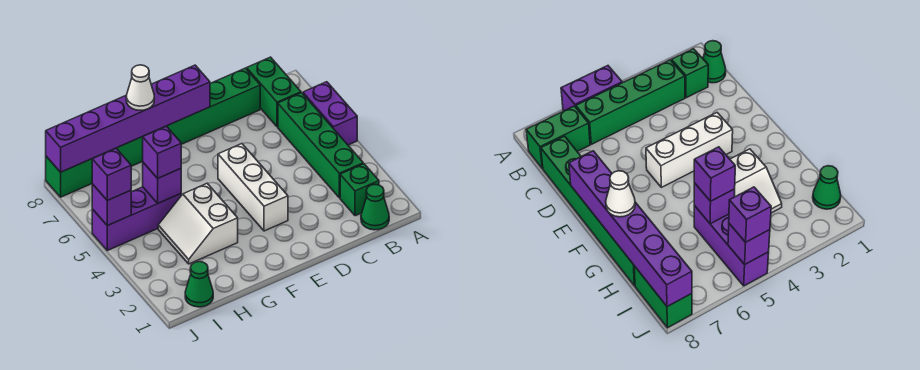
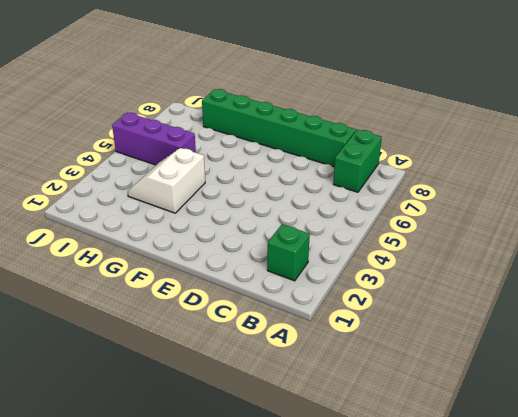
none -> purple brick A5:A6 level 1
none -> green cone B1 level 1
none -> green brick B3:B6 level 1

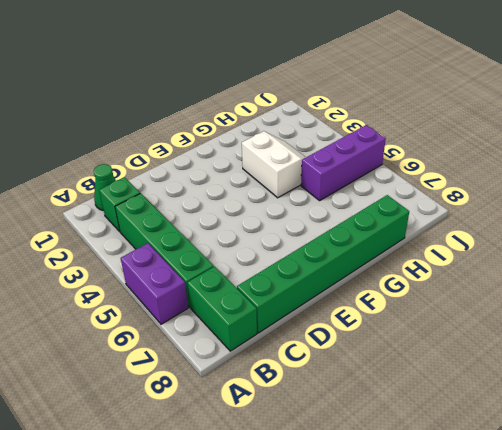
none -> white brick E3:E5 level 1
none -> green cone I1 level 1
none -> green brick I8:J8 level 1

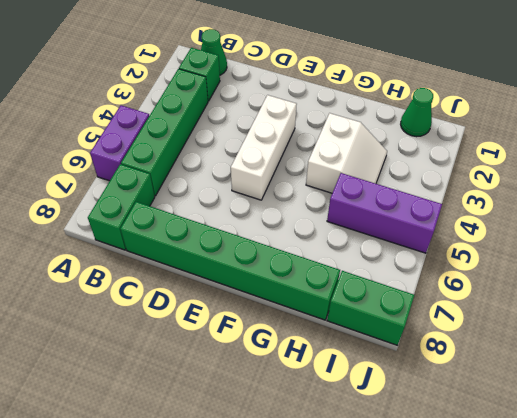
none -> purple brick E8:J8 level 2
none -> purple brick H5 level 2
none -> purple brick J5 level 2

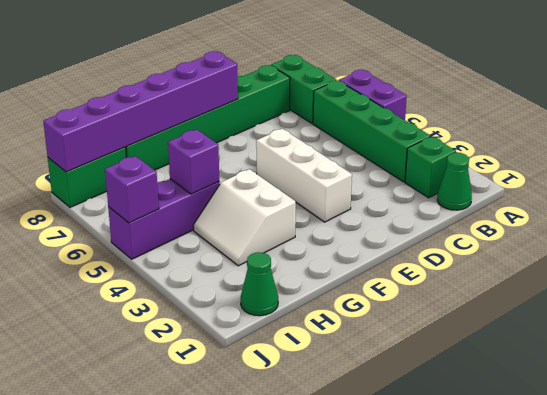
none -> white cone G8 level 3
none -> purple brick H5 level 3
none -> purple brick J5 level 3

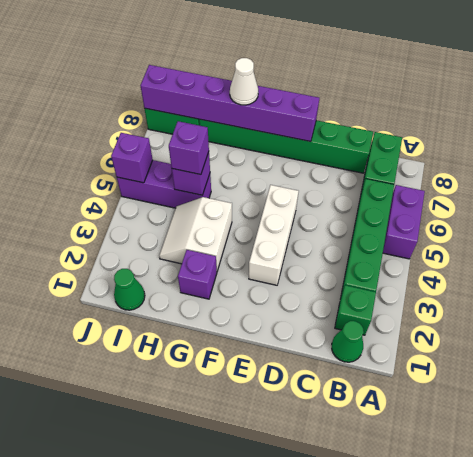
purple brick G2 level 1 -> purple brick J5 level 3

